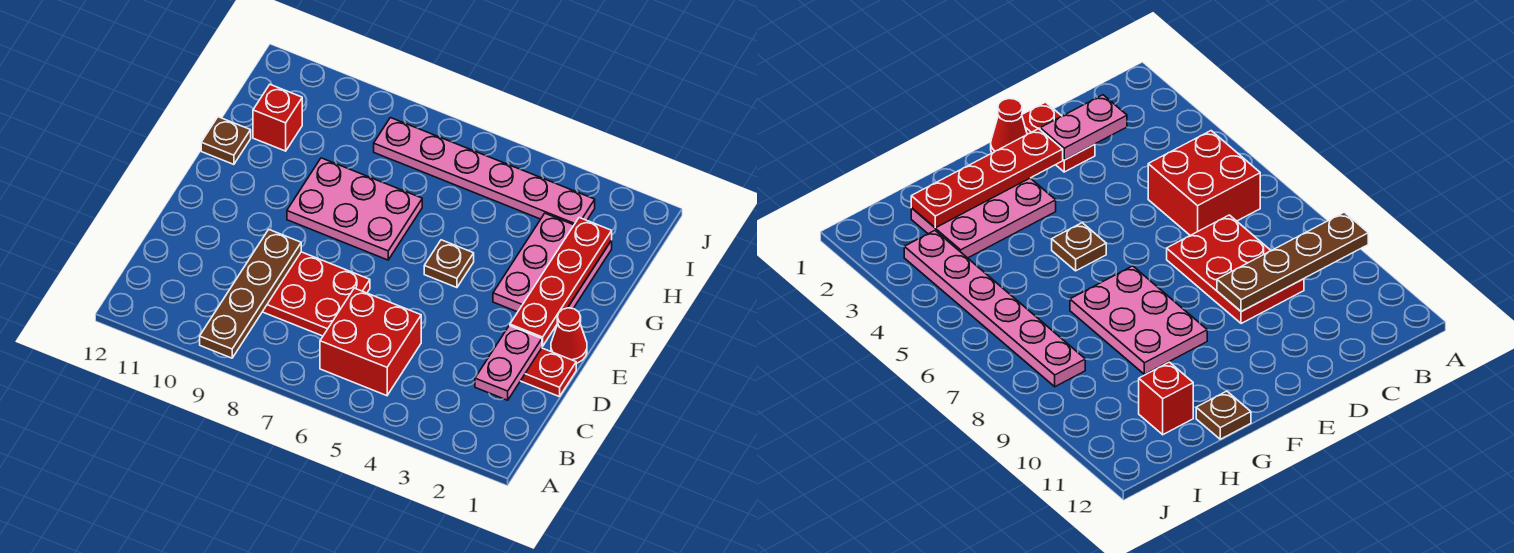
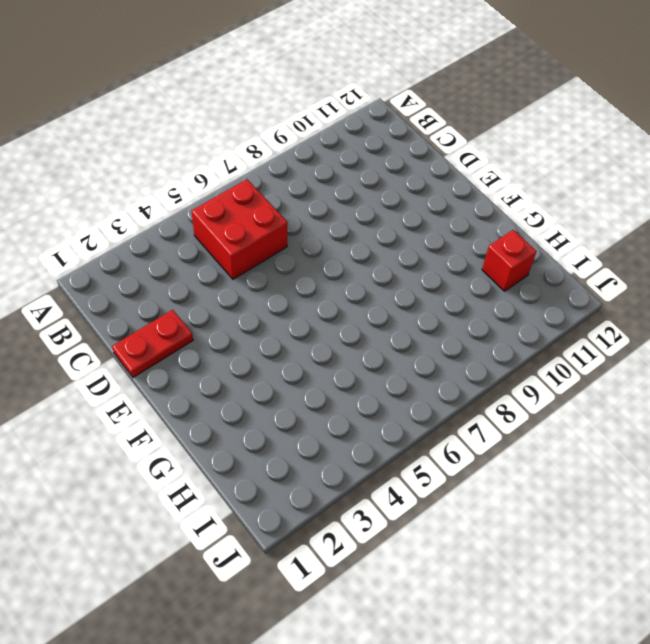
none -> red plate C7:D9 level 1
none -> red cone E1 level 1
none -> pink plate F2:H3 level 1

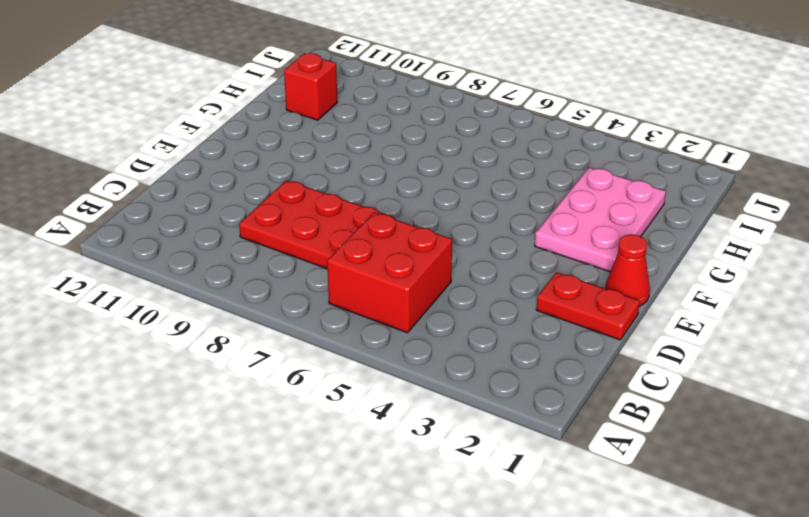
none -> brown plate F5 level 1
none -> pink plate F7:G9 level 1
none -> brown plate G12 level 1

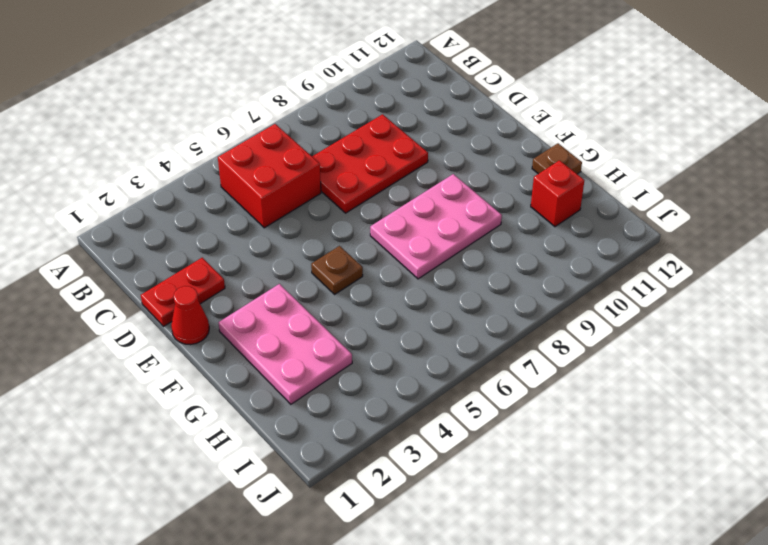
none -> pink plate I3:I8 level 1
none -> brown plate A9:D9 level 2
none -> pink plate C2:D2 level 2

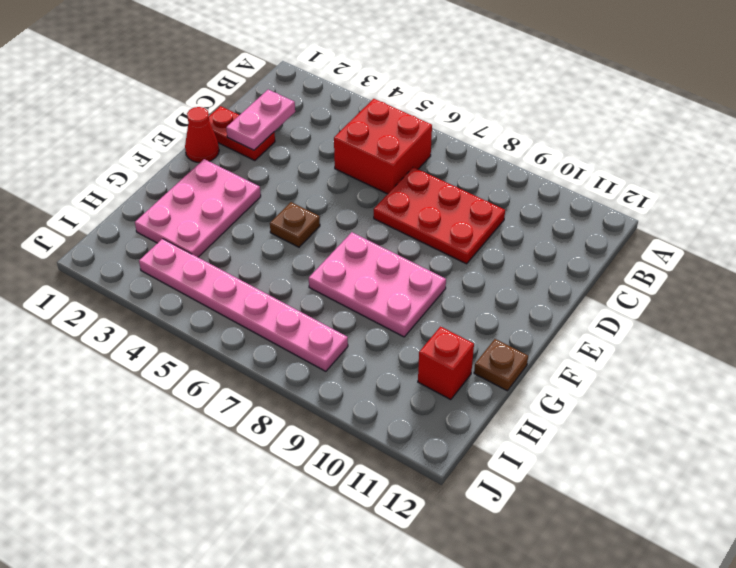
none -> brown plate A9:D9 level 2
none -> red plate E2:H2 level 2

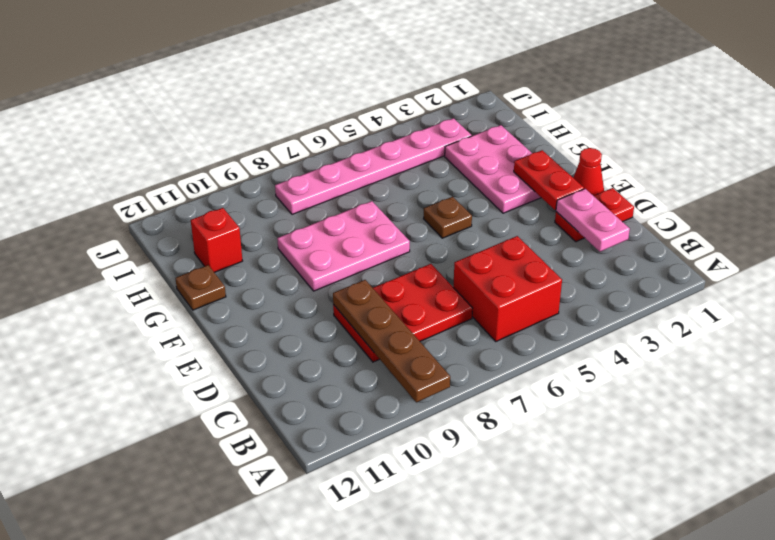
red plate E2:F2 level 2 -> red plate E2:H2 level 2

